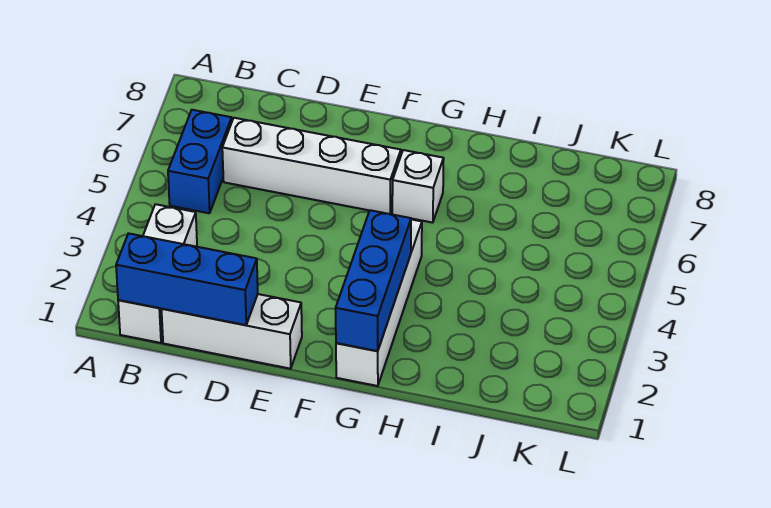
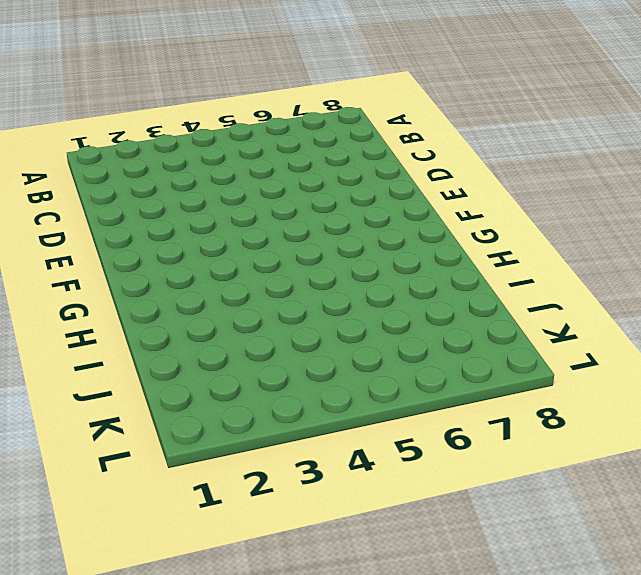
none -> white brick B1:B3 level 1
none -> blue brick B5:B6 level 1

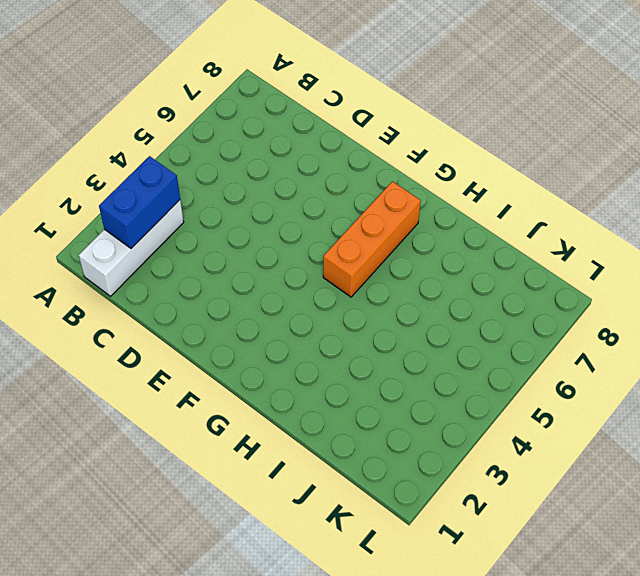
blue brick B2:B3 level 2 -> blue brick B5:B6 level 1
orange brick G5:G7 level 1 -> white brick G6 level 1
none -> white brick C1:E1 level 1
none -> white brick C6:F6 level 1

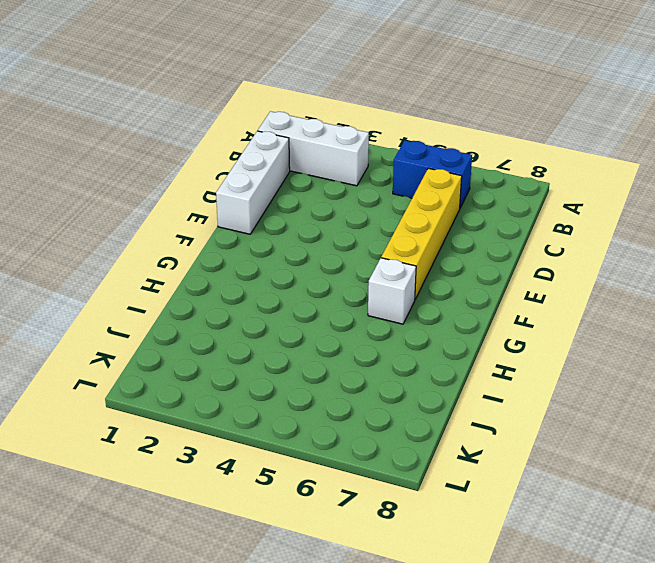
yellow brick C6:F6 level 1 -> white brick C6:F6 level 1
none -> white brick G1:G4 level 1
none -> blue brick B1:D1 level 2

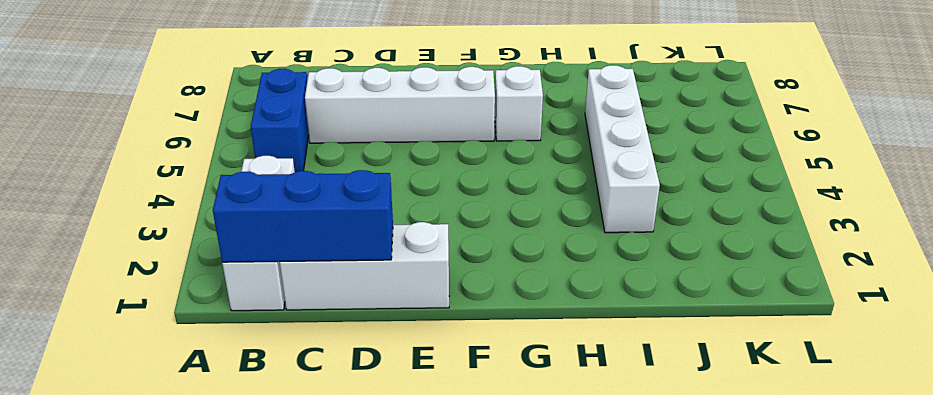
white brick I3:I6 level 1 -> white brick G1:G4 level 1
none -> blue brick G1:G3 level 2

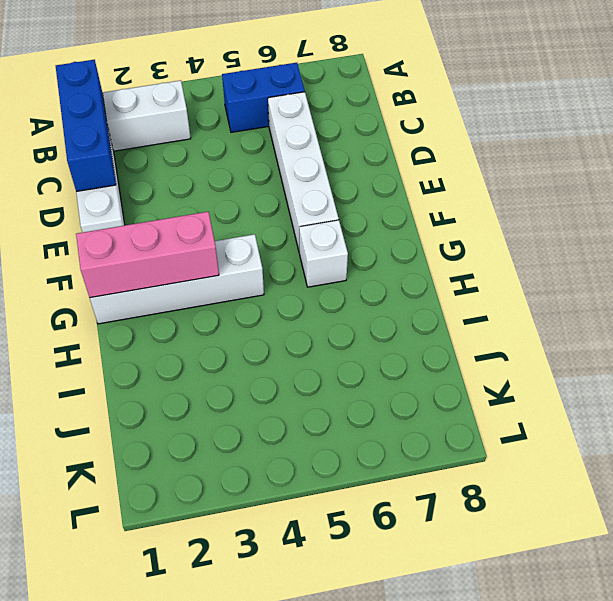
pink brick G1:G3 level 2 -> blue brick G1:G3 level 2

